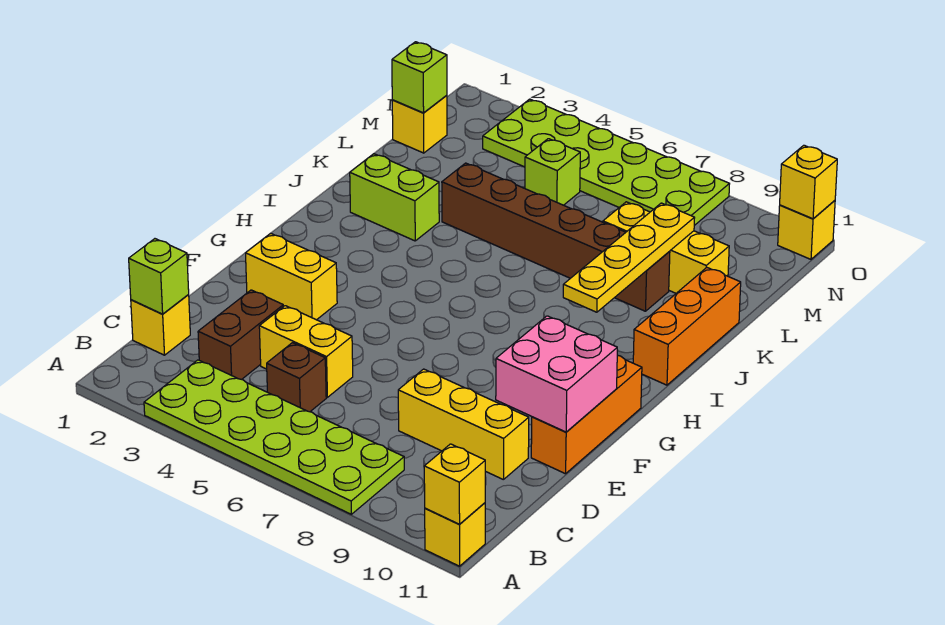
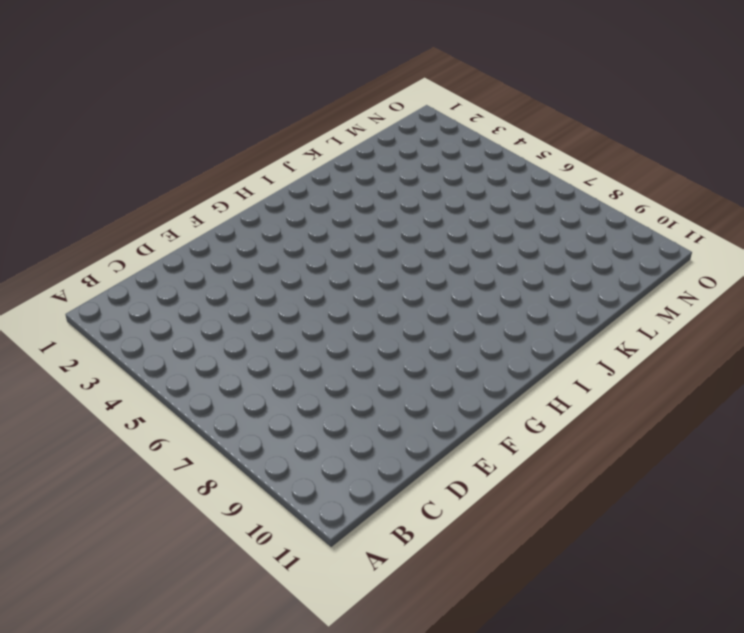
none -> lime plate A3:B8 level 1
none -> yellow brick A11 level 1
none -> yellow brick C1 level 1

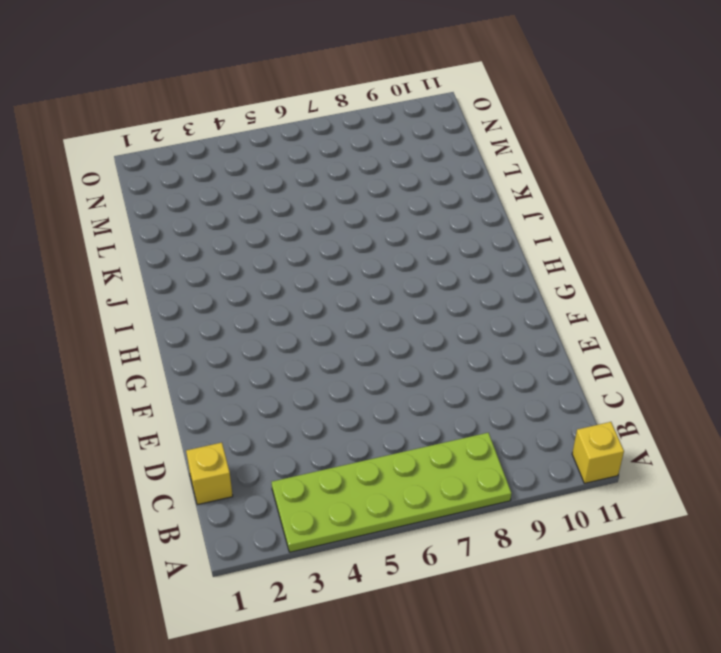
none -> brown brick C3:D3 level 1
none -> brown brick C5 level 1
none -> yellow brick D4:D5 level 1

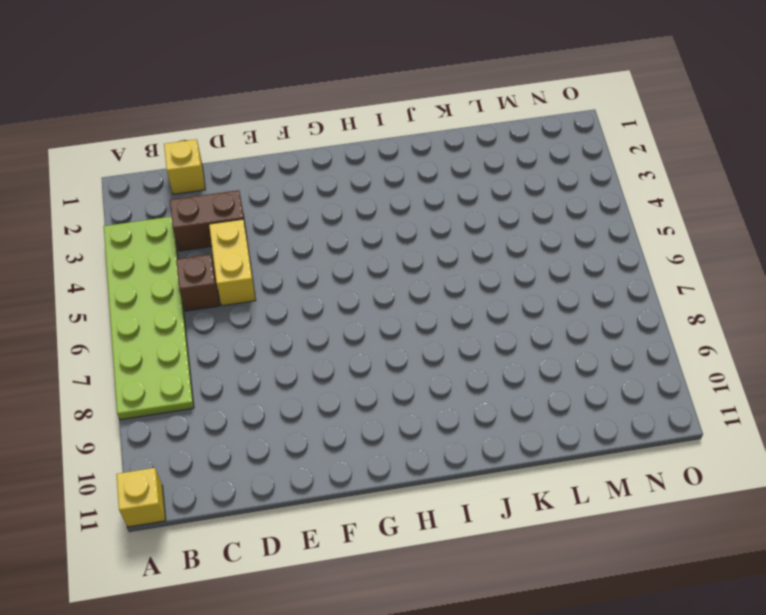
none -> yellow brick D8:D10 level 1
none -> orange brick E11:G11 level 1
none -> yellow brick F2:F3 level 1

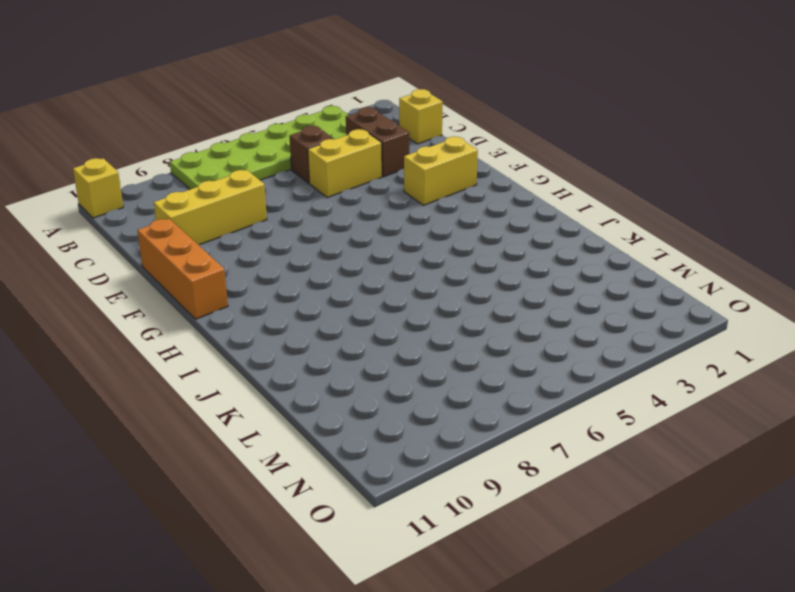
none -> orange brick I11:K11 level 1
none -> lime brick J2:J3 level 1
none -> brown brick K4:K9 level 1

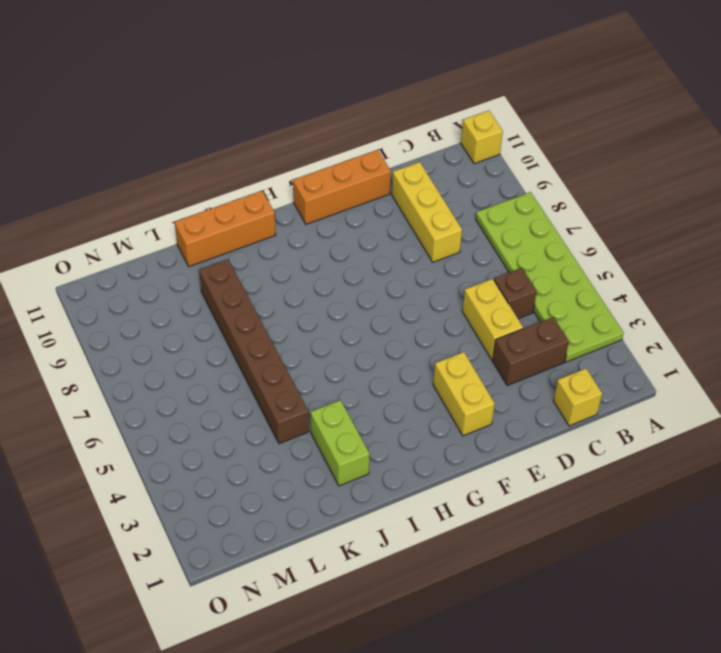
none -> yellow brick L8:L10 level 1
none -> yellow brick M1 level 1
none -> lime brick M5 level 1

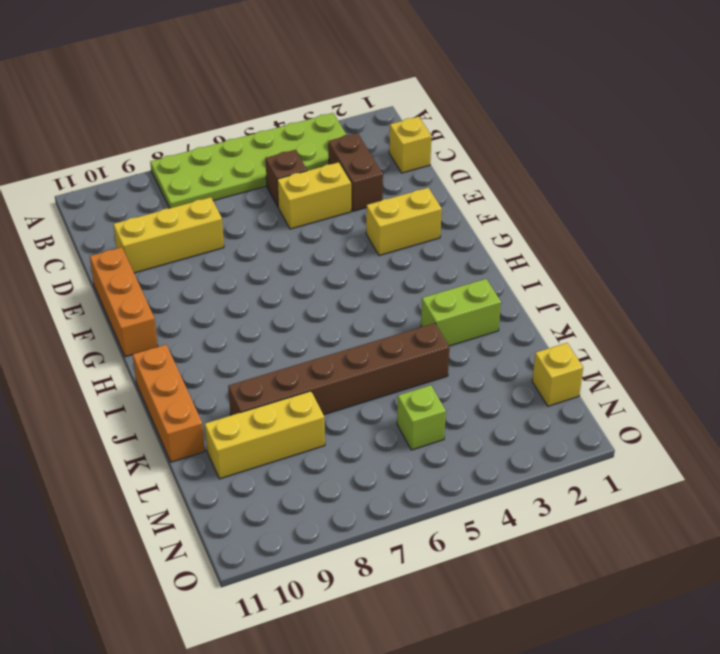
none -> yellow brick A11 level 1
none -> lime plate N3:O8 level 1
none -> yellow brick O11 level 1

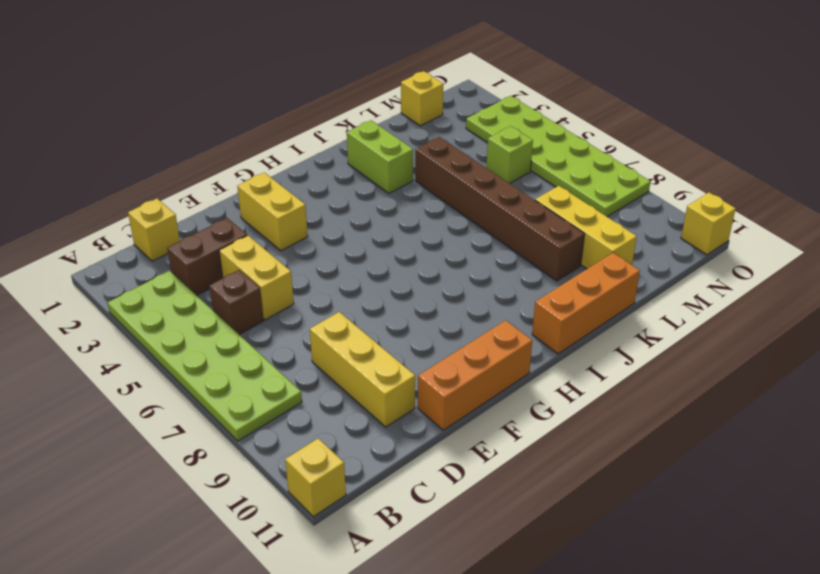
none -> yellow brick A11 level 2
none -> lime brick C1 level 2
none -> pink brick E10:F11 level 2

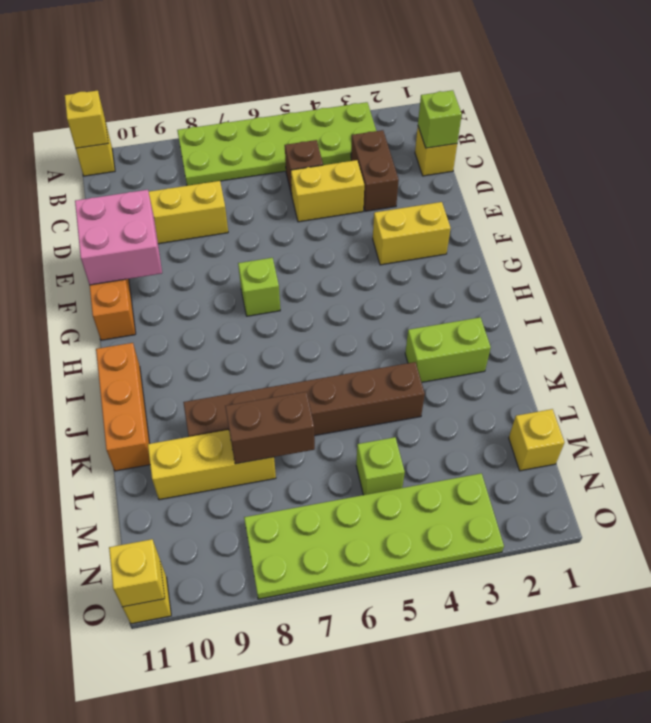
lime brick G7 level 1 -> lime brick M1 level 2
brown brick L7:L8 level 2 -> none
none -> yellow plate I9:L9 level 2

